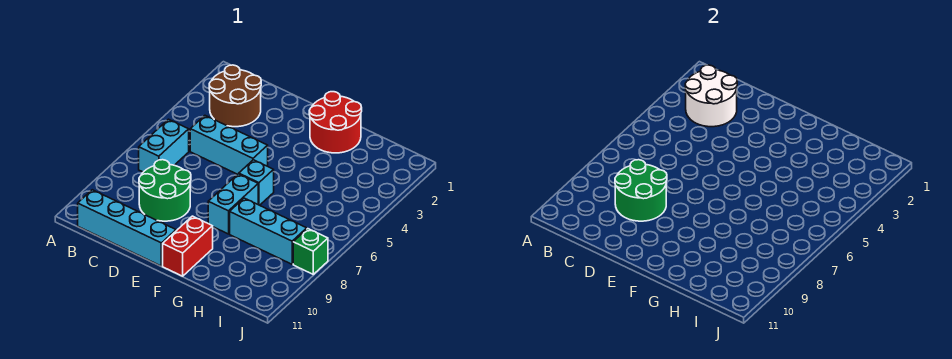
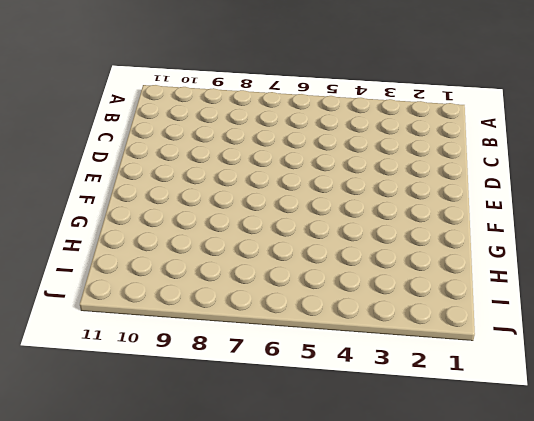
none -> brown round brick B2:C3 level 1
none -> cyan brick B6:B7 level 1
none -> cyan brick B11:E11 level 1

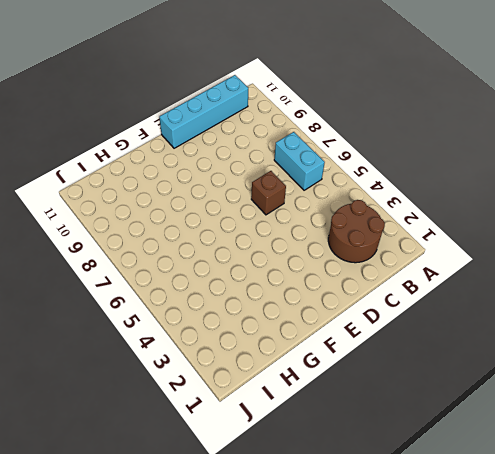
brown brick D6 level 1 -> none
none -> cyan brick C5:E5 level 1
none -> green round brick C8:D9 level 1
none -> red round brick F1:G2 level 1

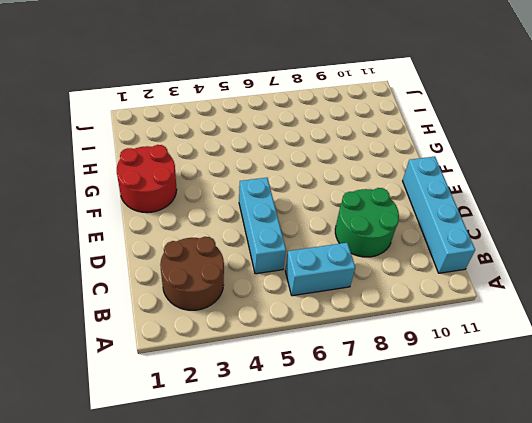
none -> cyan brick F6 level 1
none -> cyan brick F7:F8 level 1
none -> red brick F10:F11 level 1

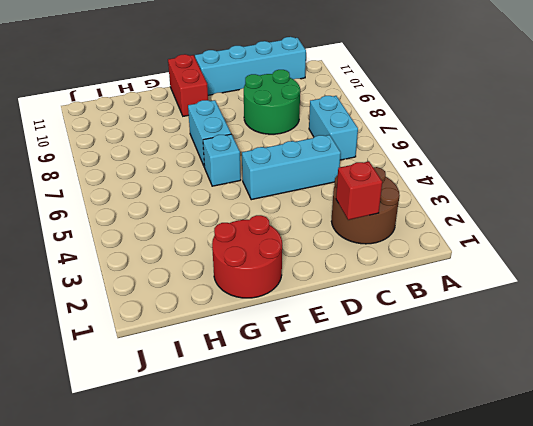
red brick C2 level 2 -> white round brick B2:C3 level 2
none -> cyan brick G8:I8 level 1
none -> green brick J8 level 1
none -> green round brick C8:D9 level 2

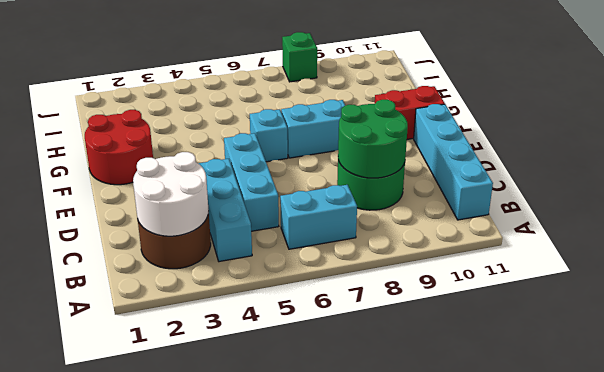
cyan brick B4:D4 level 1 -> cyan brick G8:I8 level 1

